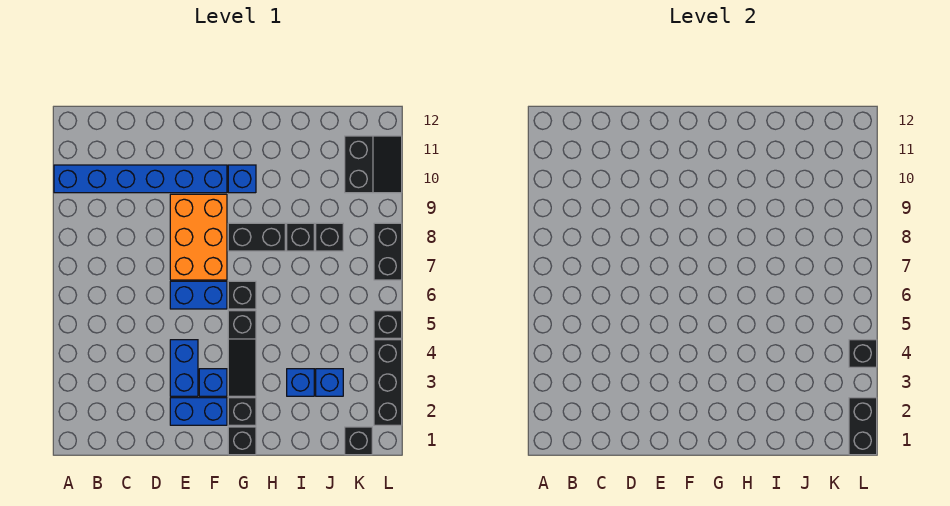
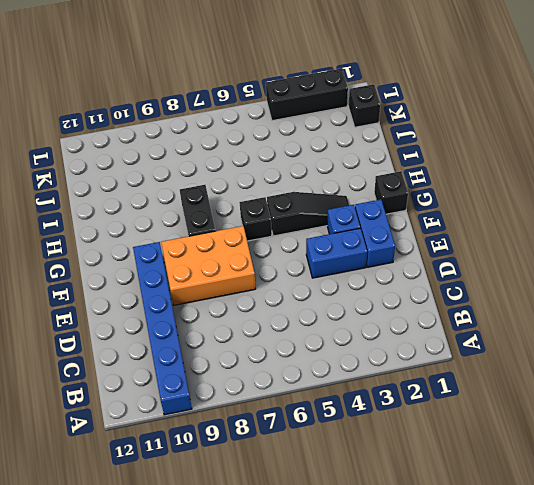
none -> blue brick E6:F6 level 1
none -> black brick G2 level 1
none -> blue brick G10 level 1

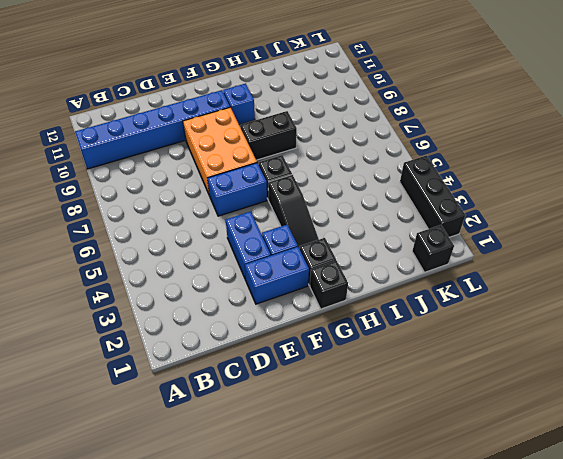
none -> blue brick I3 level 1
none -> black brick I8 level 1
none -> blue brick J3 level 1

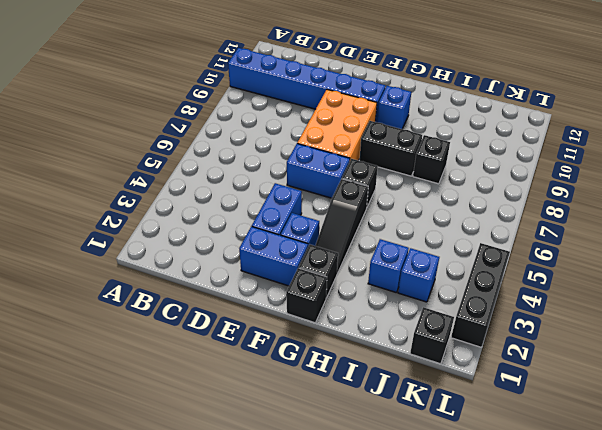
none -> black brick J8 level 1
none -> black slope K10:L11 level 1 top K
none -> black brick L5 level 1

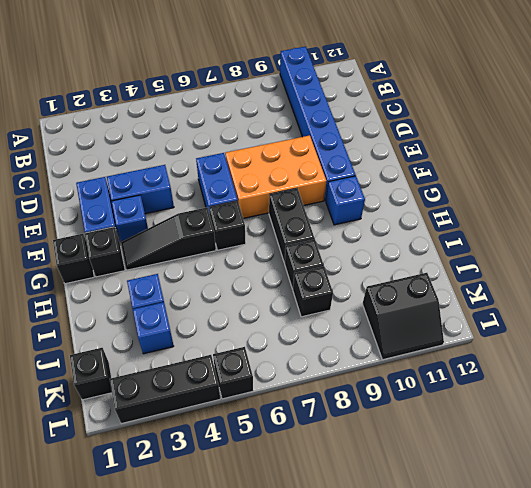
none -> black brick L7:L8 level 1
none -> black brick L1:L2 level 2
none -> black brick L4 level 2

